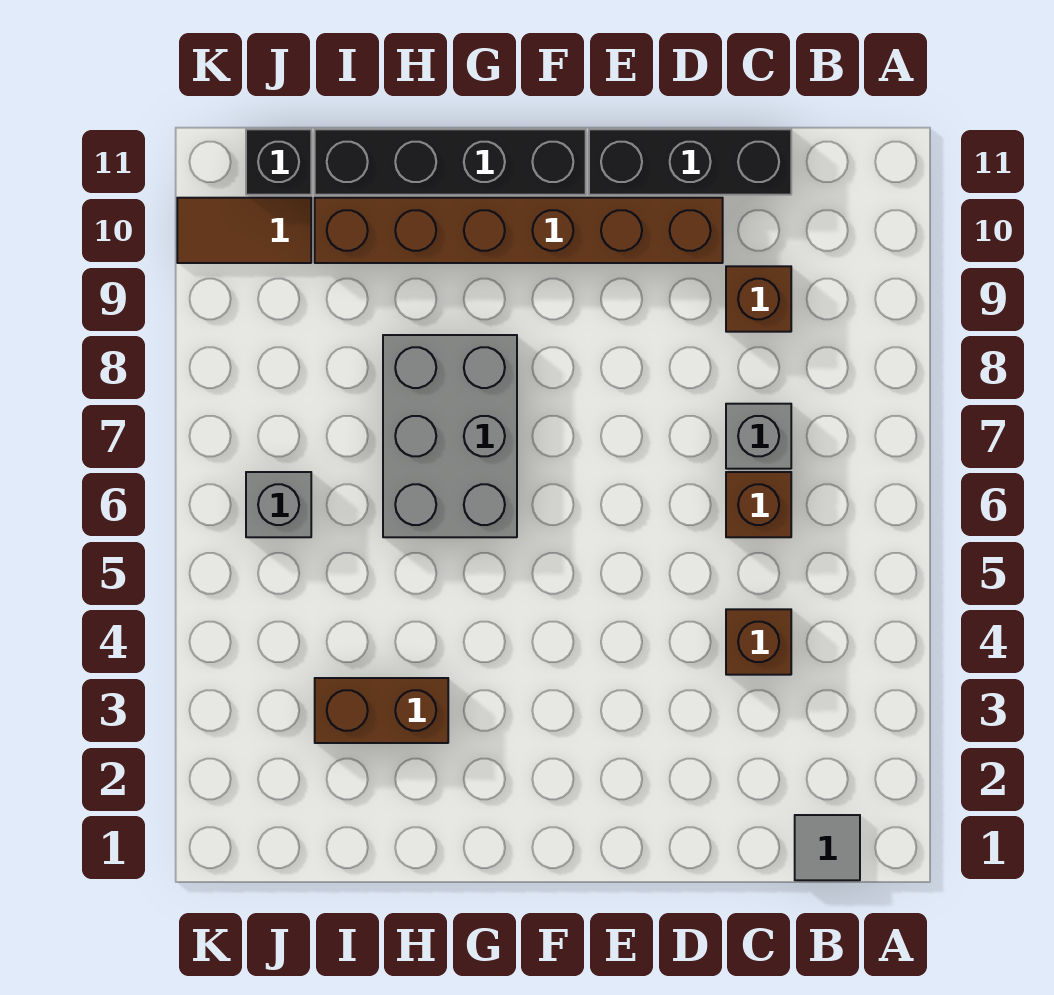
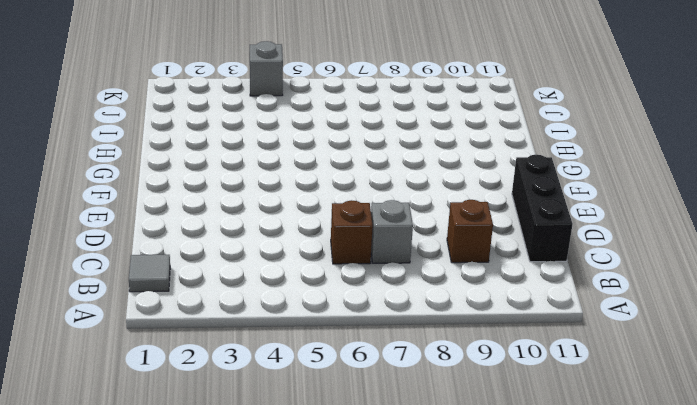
grey brick K4 level 1 -> grey brick J6 level 1
none -> brown brick C4 level 1
none -> brown brick D10:I10 level 1
none -> black brick F11:I11 level 1

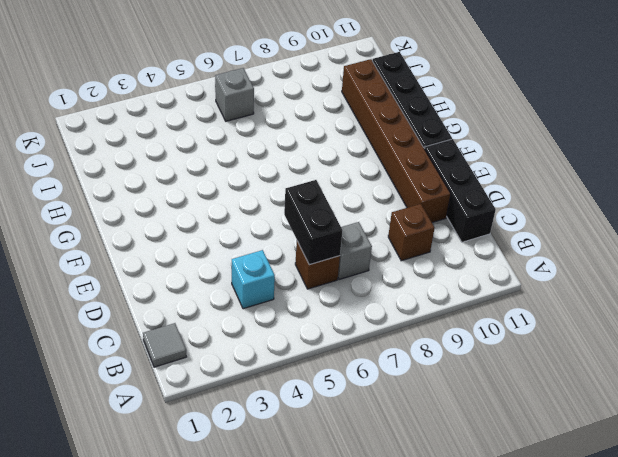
cyan brick C4 level 1 -> brown brick C4 level 1
black brick C6:D6 level 2 -> none
none -> grey brick G6:H8 level 1
none -> brown brick H3:I3 level 1
none -> brown tile J10:K10 level 1

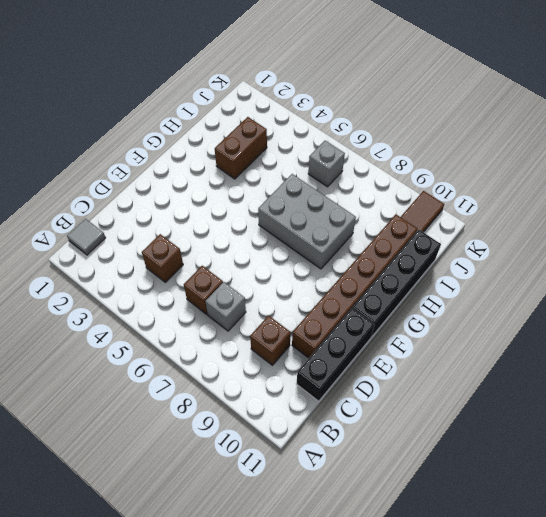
none -> black brick J11 level 1

